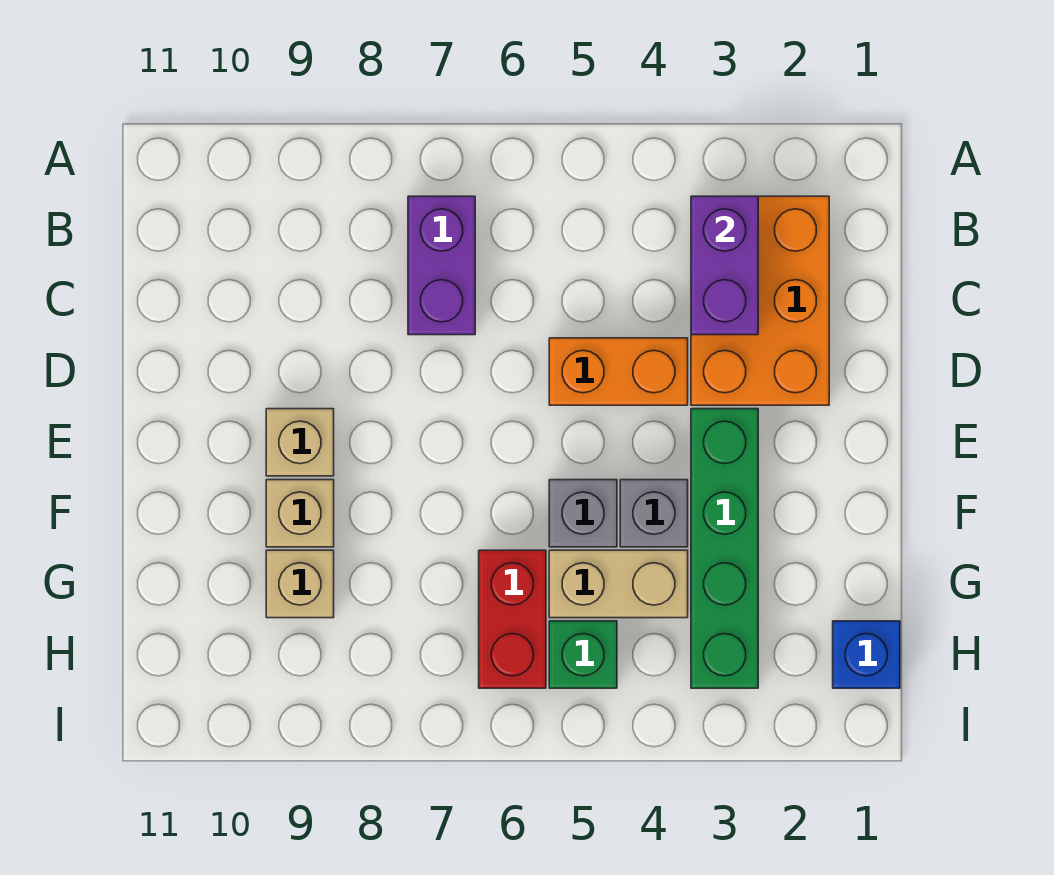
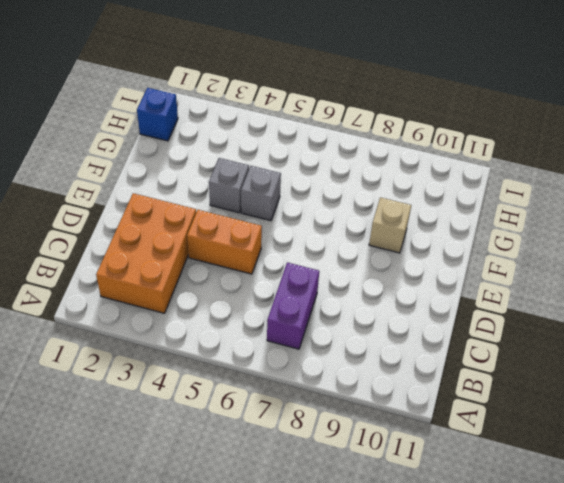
none -> green brick E3:H3 level 1
none -> tan brick E9 level 1
none -> tan brick G4:G5 level 1

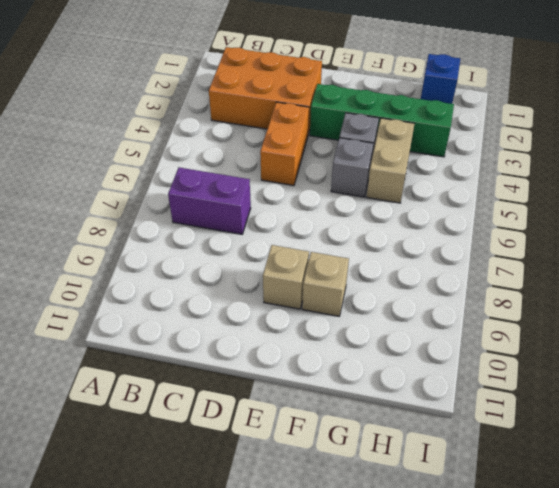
none -> red brick G6:H6 level 1
none -> tan brick G9 level 1
none -> green brick H5 level 1

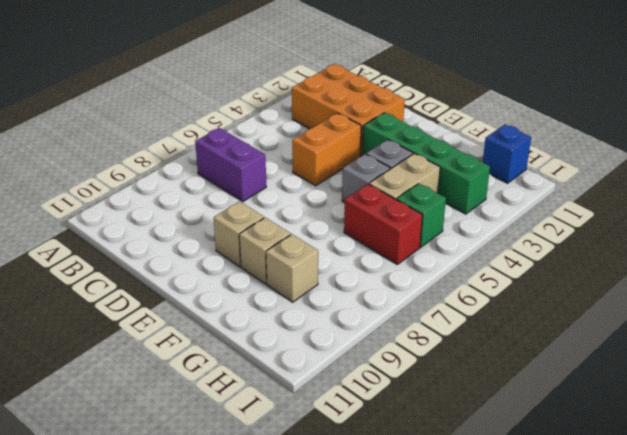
none -> purple brick B3:C3 level 2

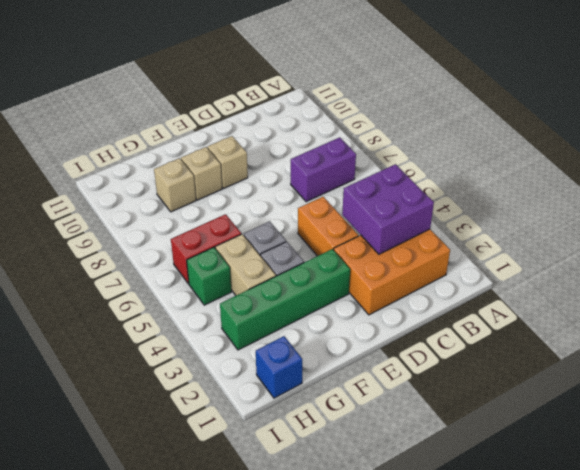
purple brick B3:C4 level 2 -> purple brick B3:C3 level 2

